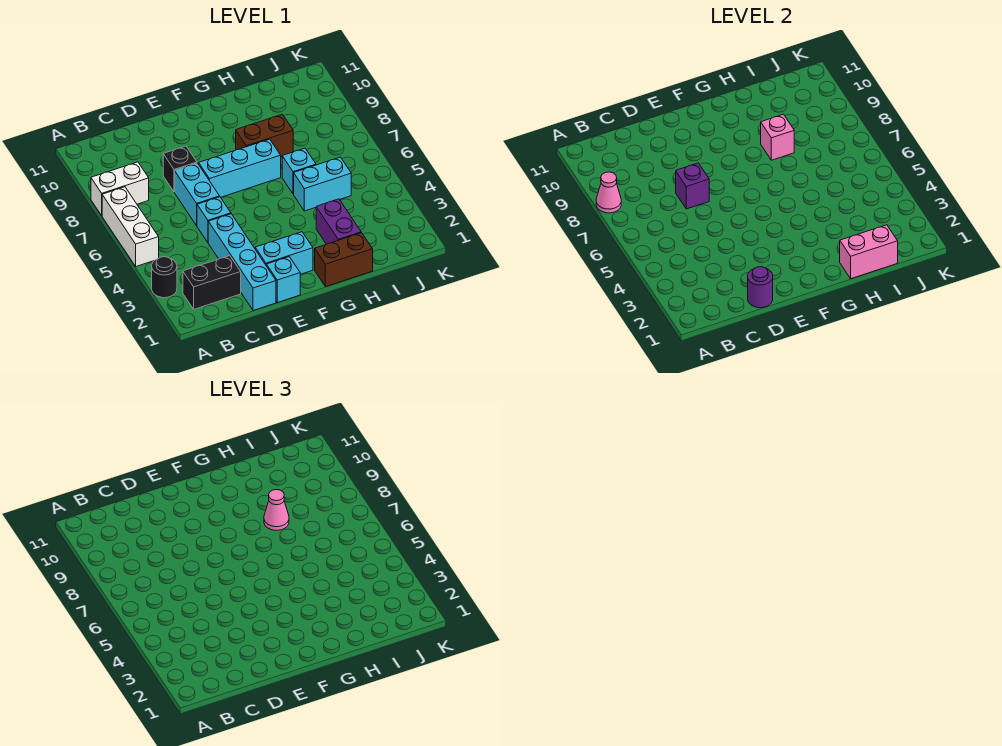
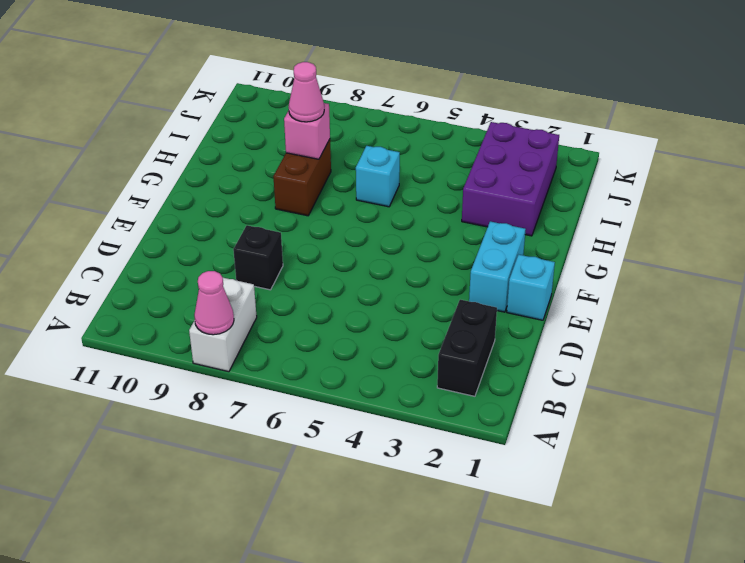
purple brick H2:J3 level 1 -> purple brick H2:H3 level 1
none -> black round brick A3 level 1
none -> white brick A5:A7 level 1
none -> cyan brick D1:D4 level 1

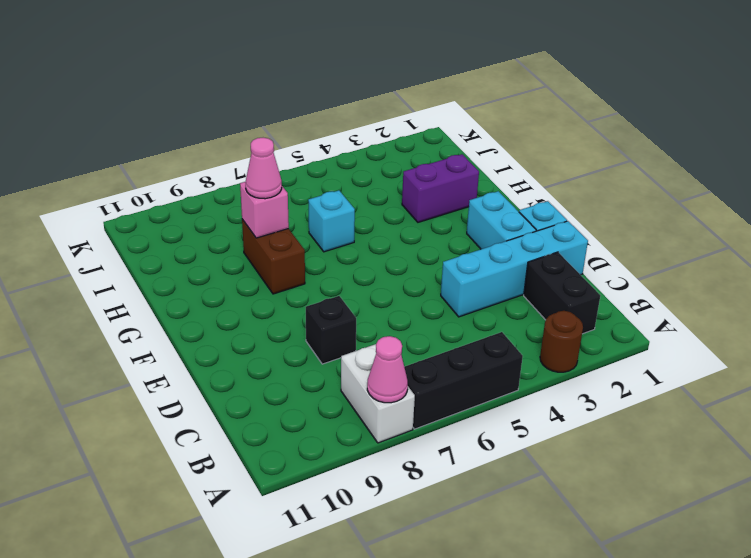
brown round brick A3 level 1 -> black round brick A3 level 1
black brick A5:A7 level 1 -> white brick A5:A7 level 1
none -> cyan brick D5 level 1
none -> cyan brick D6:D7 level 1
none -> cyan brick E7:G7 level 1

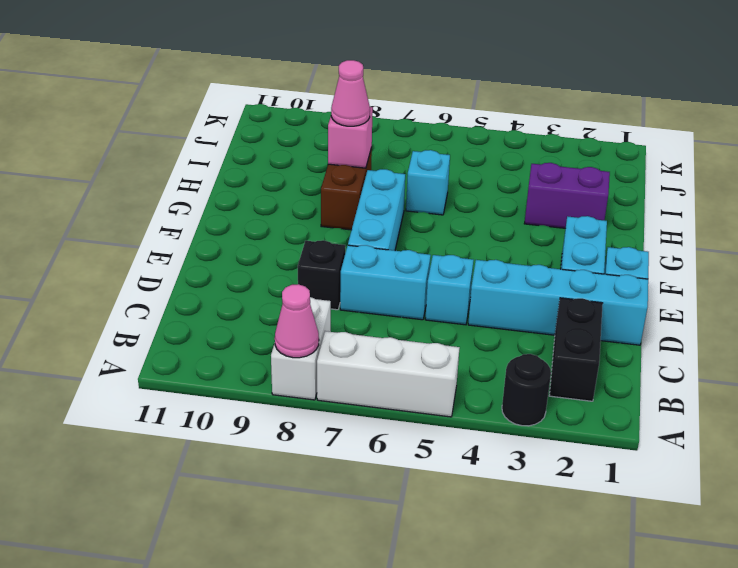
none -> brown brick G1:H1 level 1
none -> cyan brick H5:I5 level 1
none -> purple round brick D1 level 2

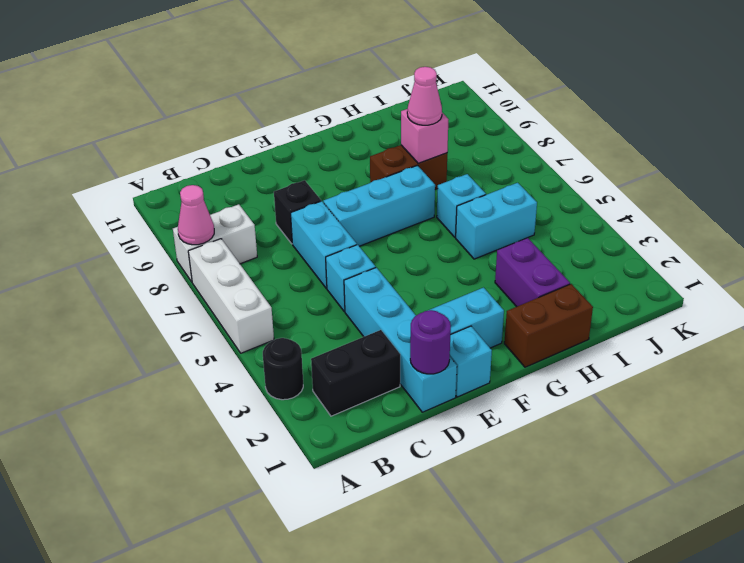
none -> purple brick D7 level 2
none -> pink brick H1:I1 level 2

